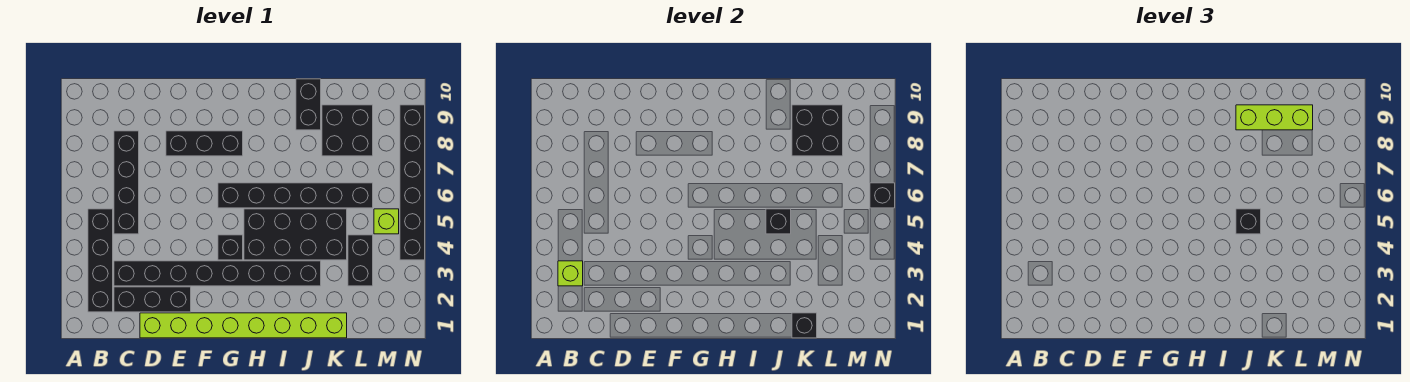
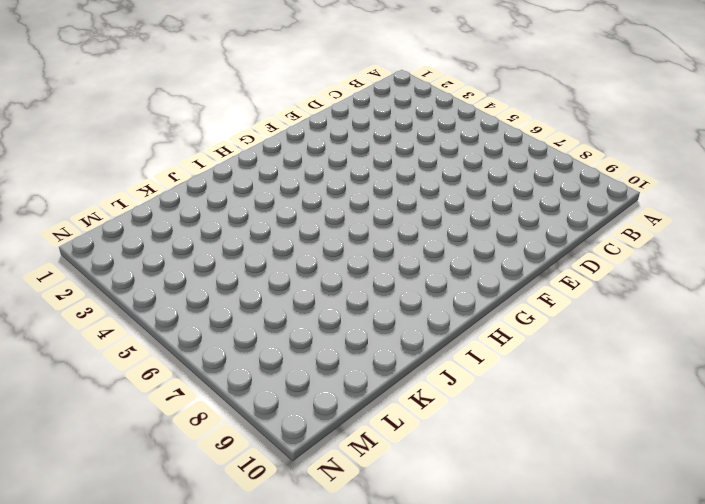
none -> black brick B2:B5 level 1
none -> black brick C2:E2 level 1
none -> black brick C3:J3 level 1

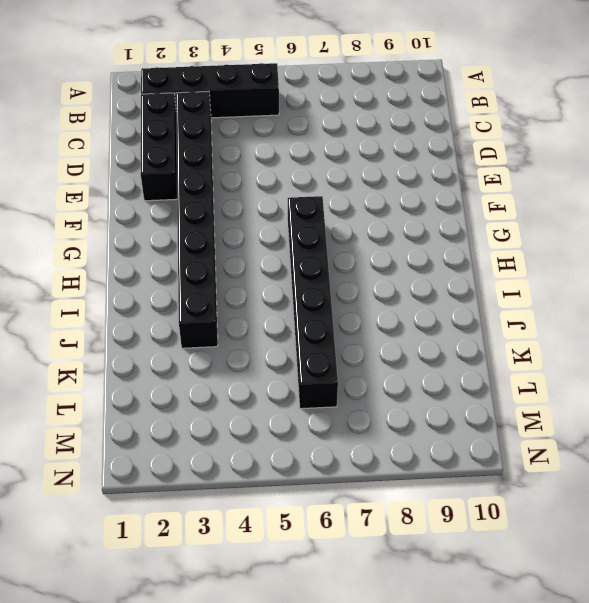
none -> black brick C5:C8 level 1
none -> lime brick D1:K1 level 1
none -> black brick E8:G8 level 1

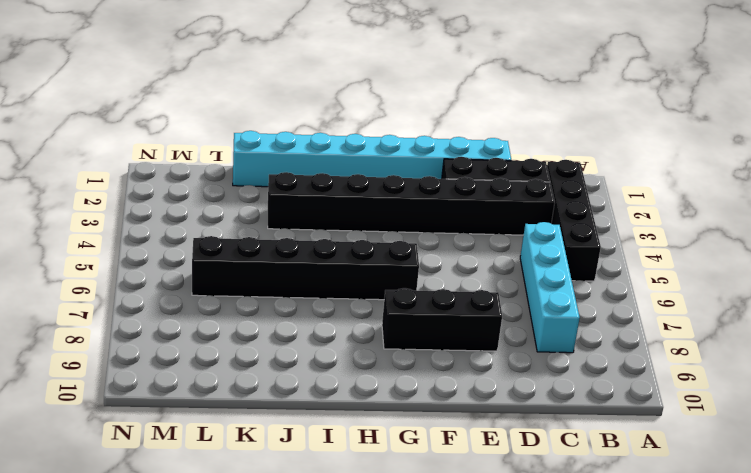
cyan brick C5:C8 level 1 -> black brick C5:C8 level 1
cyan brick D1:K1 level 1 -> lime brick D1:K1 level 1
none -> black brick G4 level 1
none -> black brick H4:K5 level 1
none -> black brick J9:J10 level 1

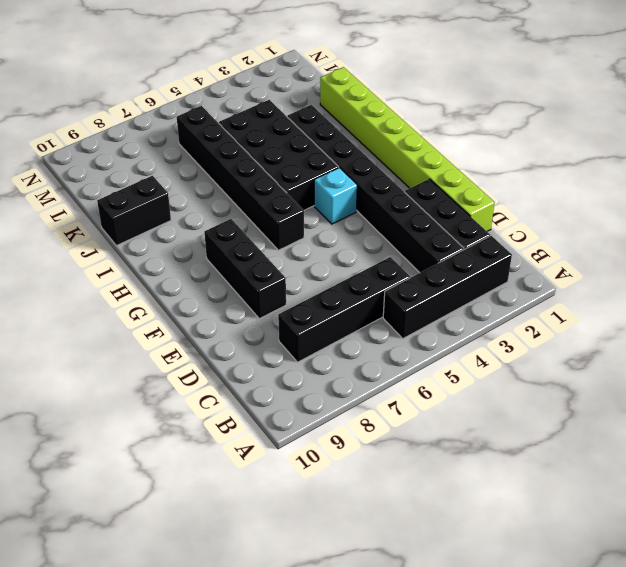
cyan brick G4 level 1 -> black brick G4 level 1
none -> black brick K8:L9 level 1
none -> black brick L3:L4 level 1
none -> lime brick M5 level 1

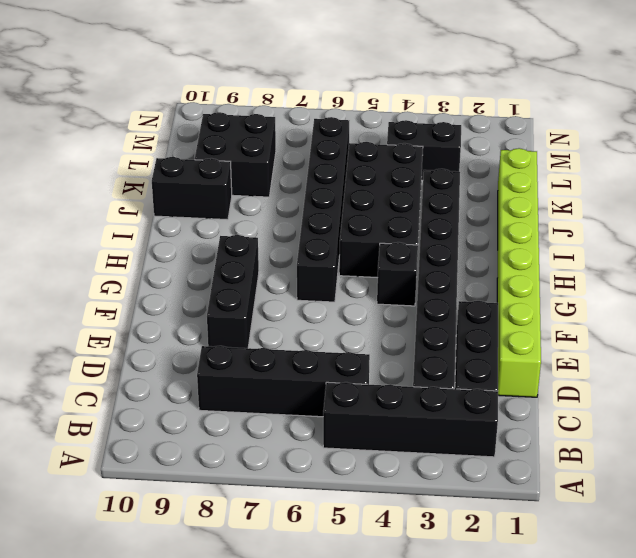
none -> lime brick M5 level 1
none -> black brick N4:N9 level 1
none -> lime brick B3 level 2

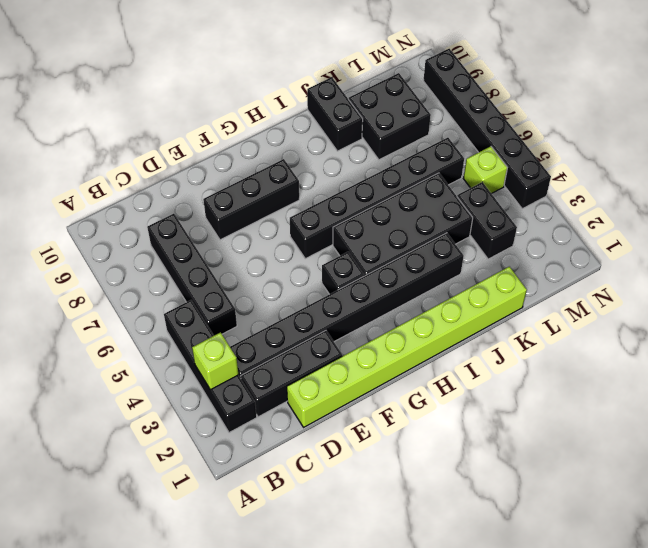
none -> black brick J5 level 2
none -> black brick K1 level 2
none -> black brick K8:L9 level 2

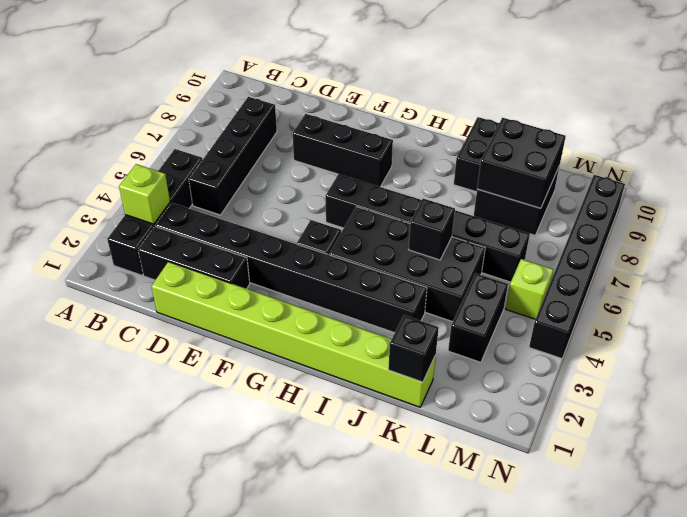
none -> black brick N6 level 2
none -> black brick J5 level 3
none -> lime brick J9:L9 level 3

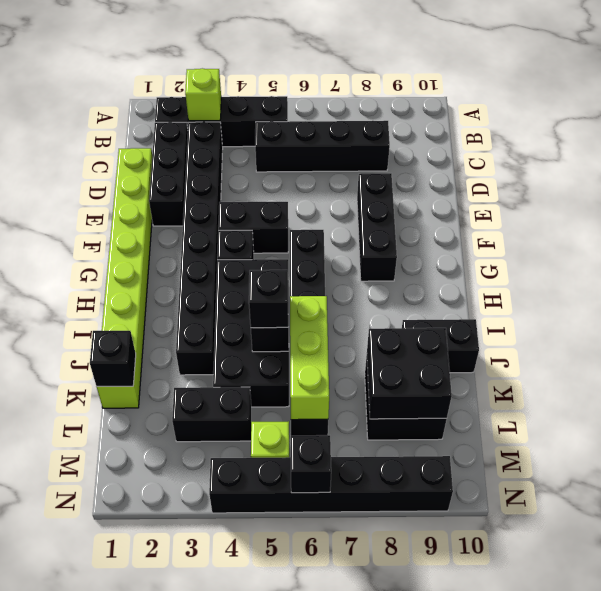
black brick F4:F5 level 1 -> none
lime brick J6:L6 level 2 -> lime brick J9:L9 level 3

